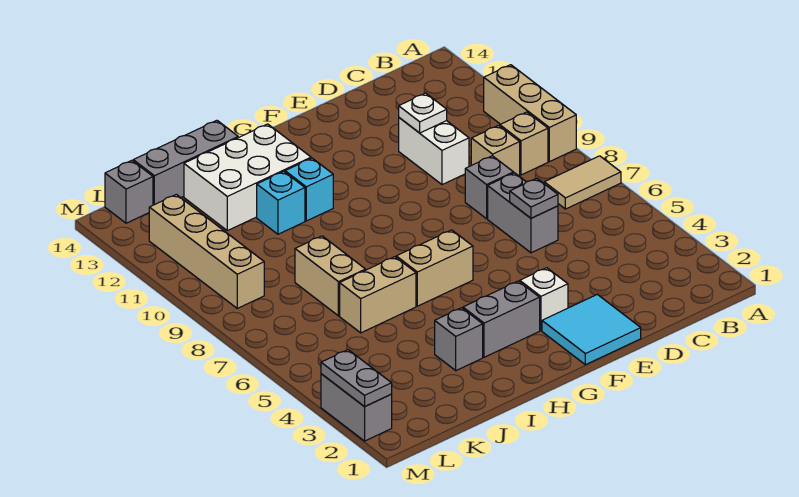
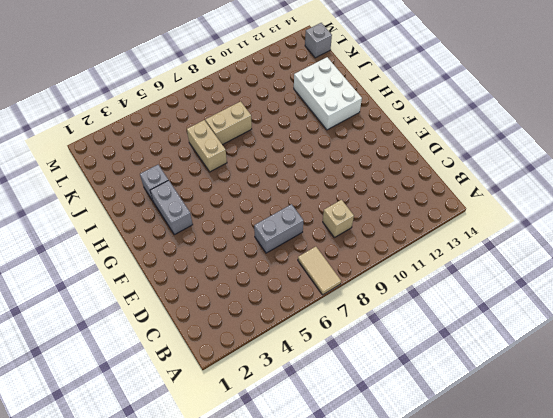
none -> tan brick A9:A11 level 1
none -> tan brick B9 level 1
none -> grey brick D8 level 1

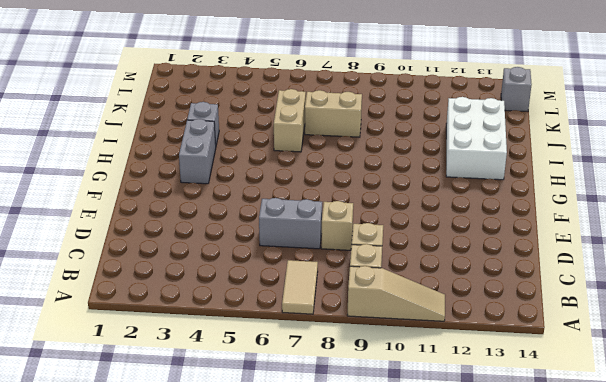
tan slope A9:A11 level 1 top 9 -> tan brick A9:A11 level 1
tan brick D8 level 1 -> grey brick D8 level 1
none -> white brick D10:D11 level 1
none -> cyan tile E1:F2 level 1
none -> white brick F3 level 1

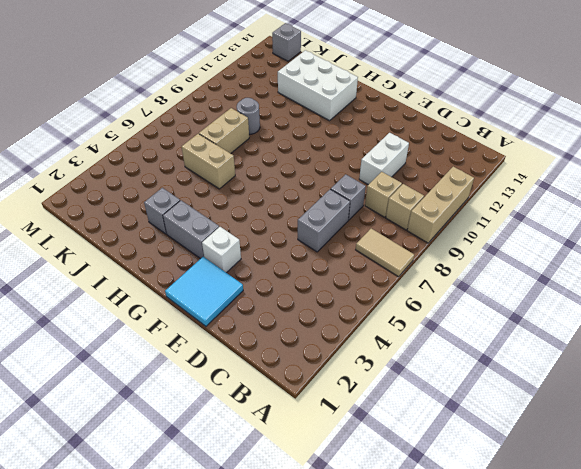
grey round brick J9 level 1 -> none
none -> tan brick G6:H6 level 1
none -> cyan brick H11 level 1
none -> cyan brick I11 level 1

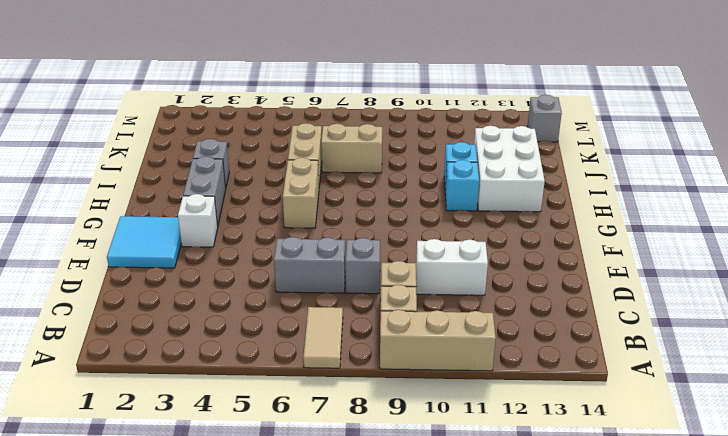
none -> grey brick I14:K14 level 1
none -> tan brick L9:L12 level 1
none -> grey brick M2:M3 level 1

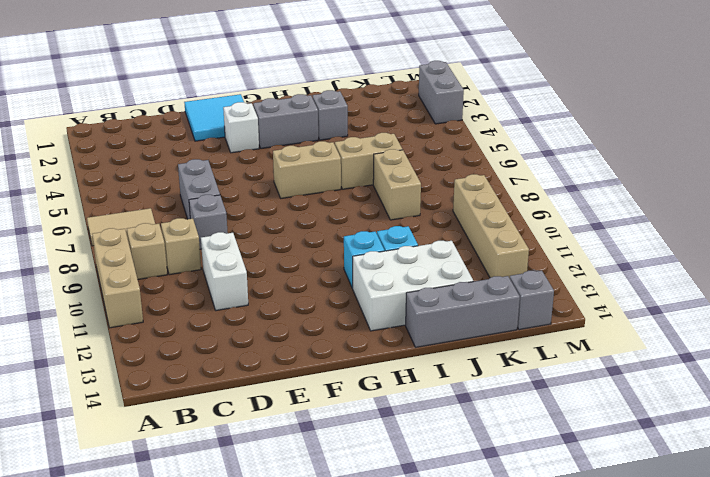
none -> grey plate D6 level 2
none -> white plate D11 level 2
none -> grey plate M2:M3 level 2

